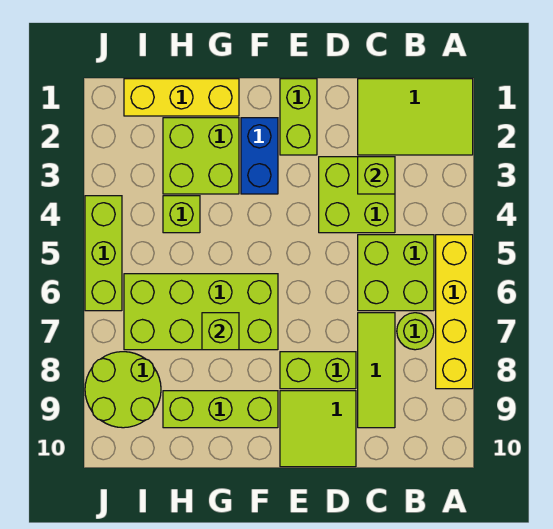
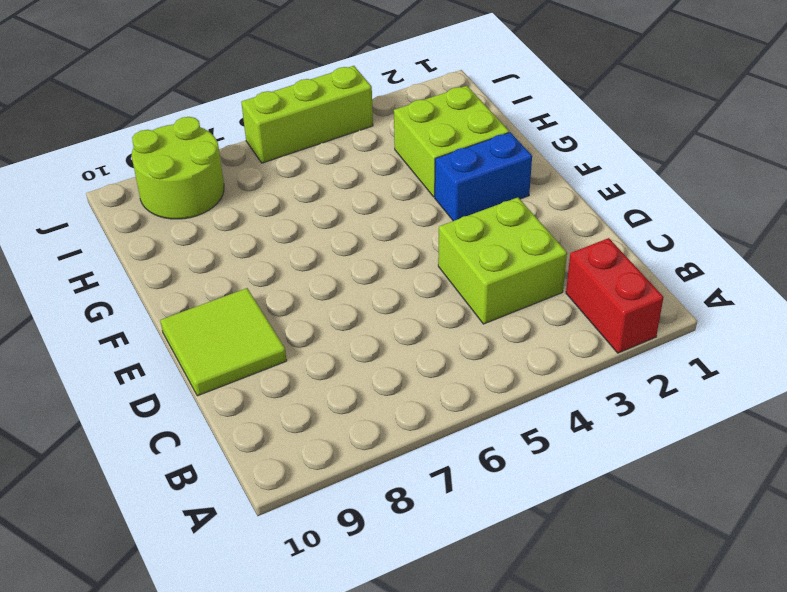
red brick A2:B2 level 1 -> lime tile A1:C2 level 1
none -> yellow brick A5:A8 level 1
none -> lime brick B5:C6 level 1
none -> lime round brick B7 level 1

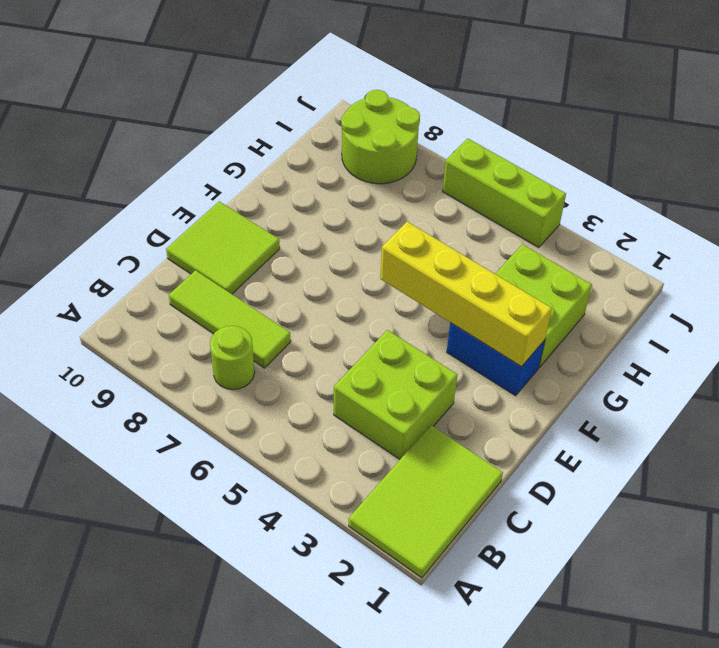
yellow brick F2:F5 level 2 -> yellow brick A5:A8 level 1
none -> lime brick B5:C6 level 1
none -> lime brick D8:E8 level 1
none -> lime brick E1:E2 level 1

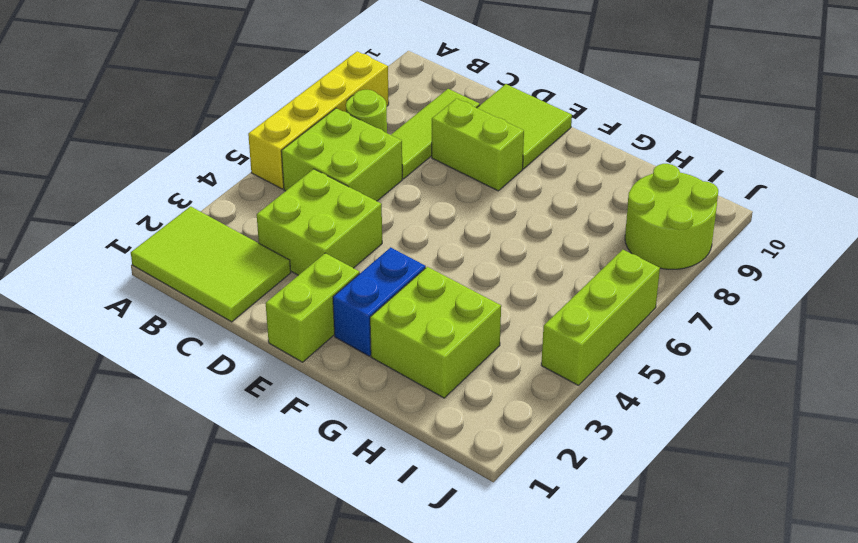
none -> lime brick F6:I7 level 1
none -> lime brick F9:H9 level 1
none -> yellow brick G1:I1 level 1

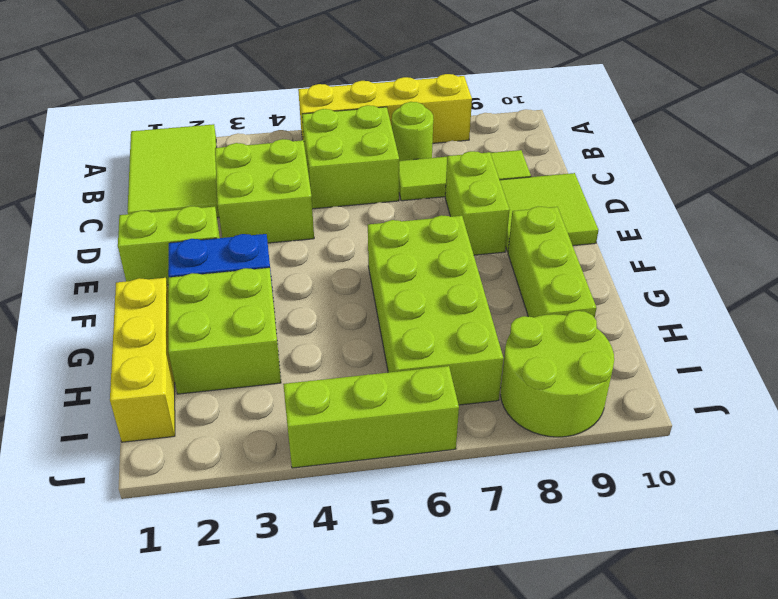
none -> lime brick H4 level 1
none -> lime brick C3 level 2
none -> lime brick G7 level 2

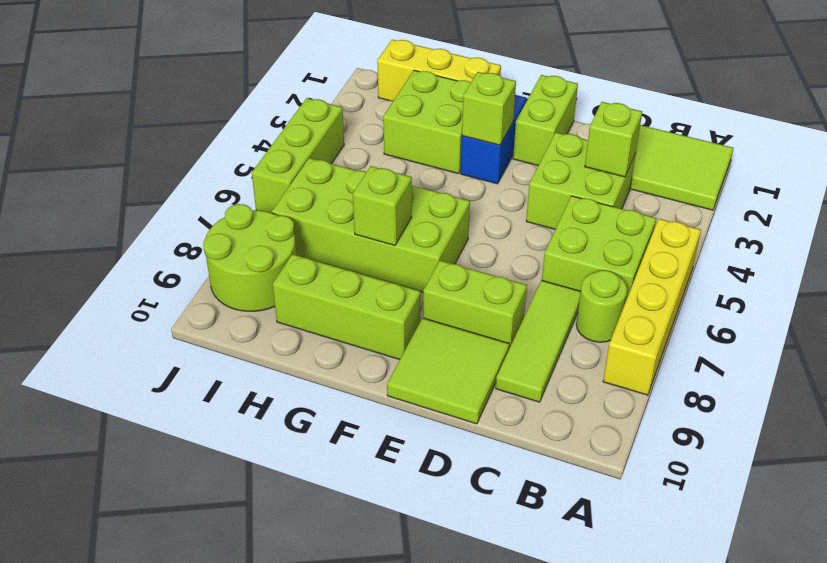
lime brick F3 level 2 -> lime brick H4 level 1

